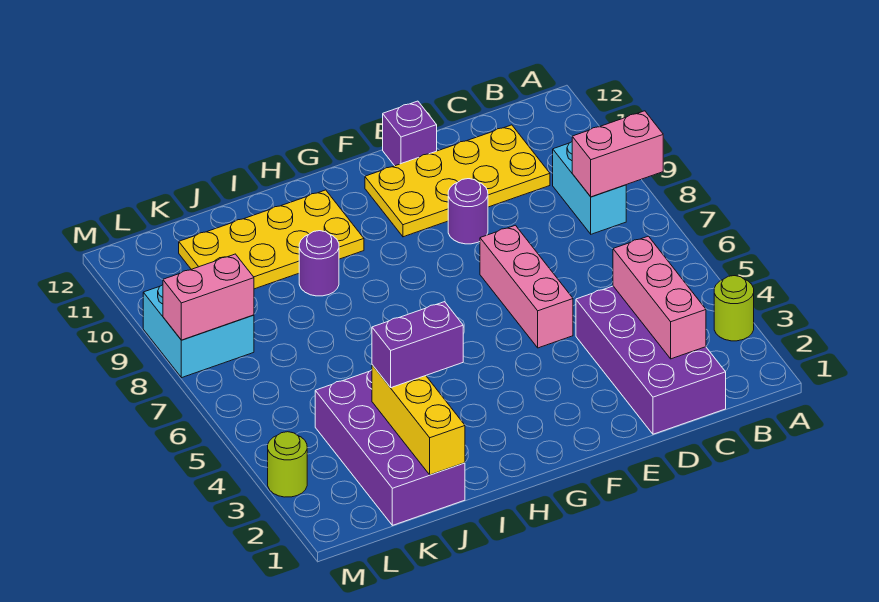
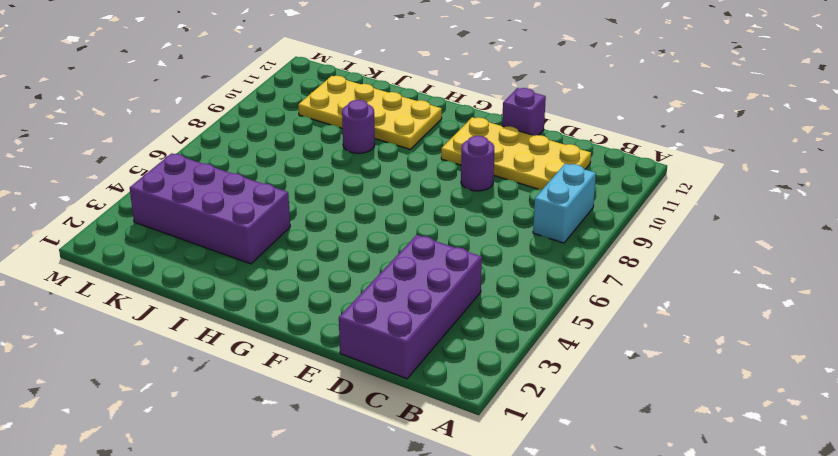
purple brick I3:L4 level 1 -> purple brick J1:K4 level 1
none -> lime round brick A3 level 1
none -> pink brick E5:E7 level 1
none -> cyan brick L8:M9 level 1

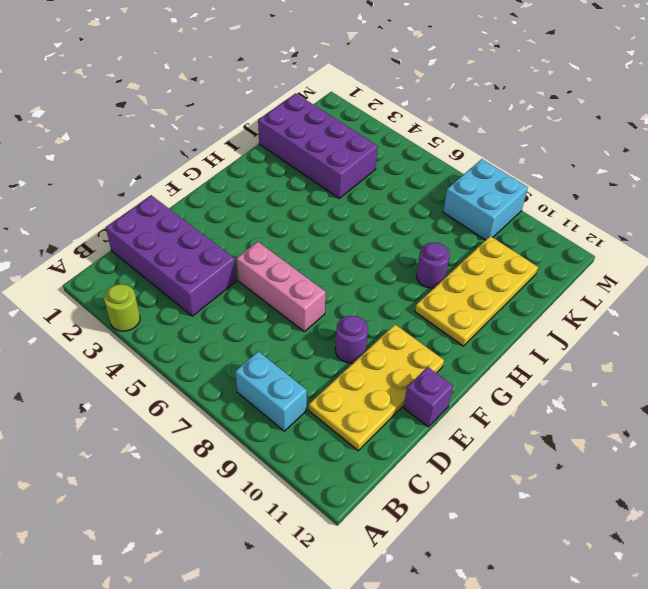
none -> lime round brick M3 level 1
none -> pink brick A8:B8 level 2
none -> pink brick C2:C4 level 2

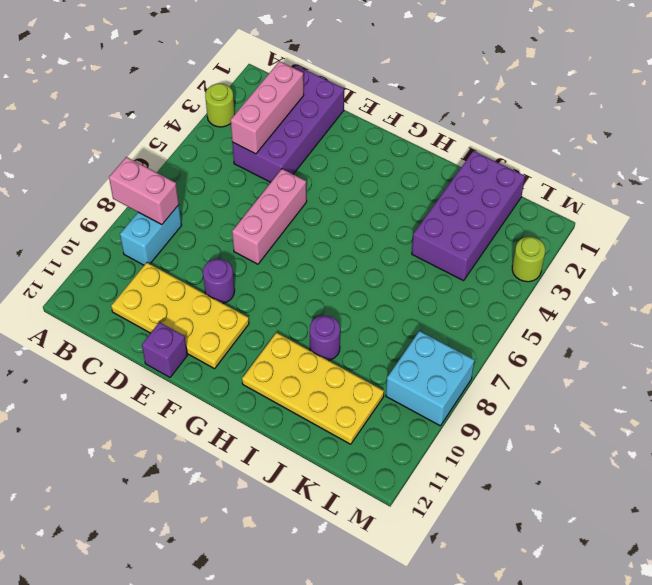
none -> yellow brick J1:J3 level 2
none -> pink brick L8:M8 level 2
none -> purple brick I3:J3 level 3

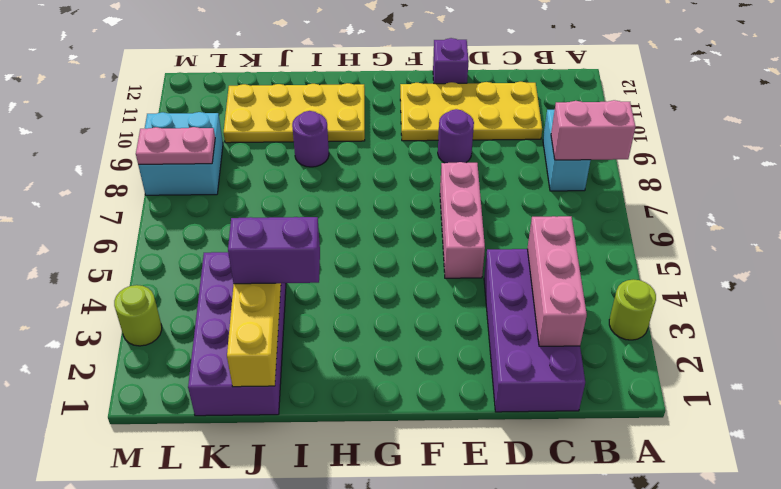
pink plate L8:M8 level 2 -> pink brick L8:M8 level 2

